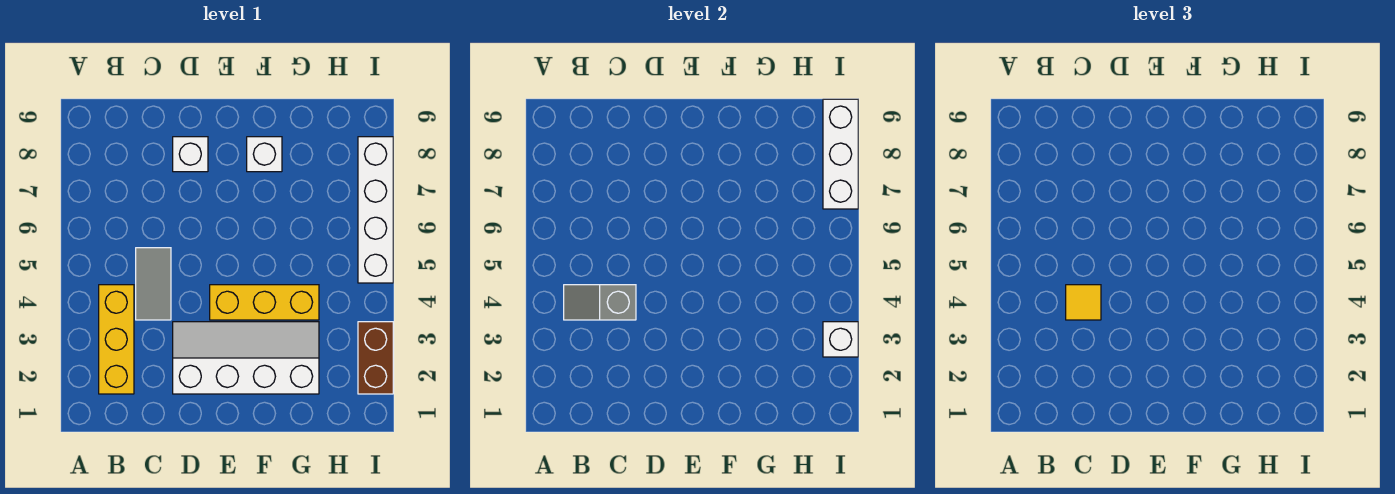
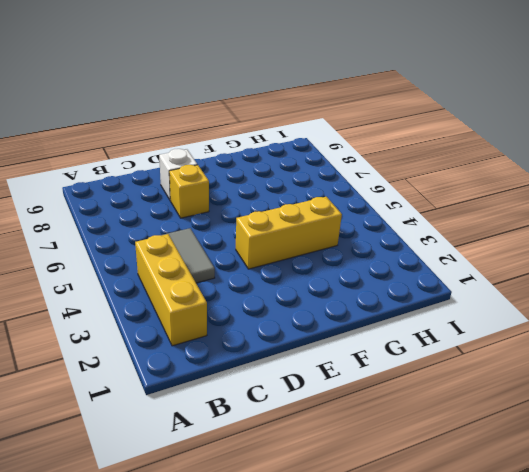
yellow brick D7 level 1 -> none
none -> white slope D2:G3 level 1 top 2
none -> white brick F8 level 1
none -> brown brick I2:I3 level 1

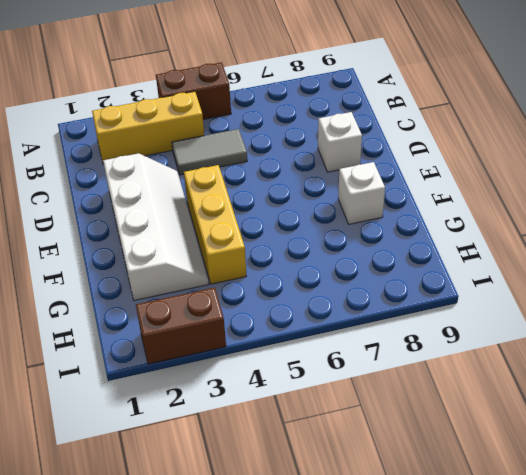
brown brick A4:A5 level 1 -> none
none -> white brick I5:I8 level 1
none -> grey slope B4:C4 level 2 top C
none -> white brick I3 level 2

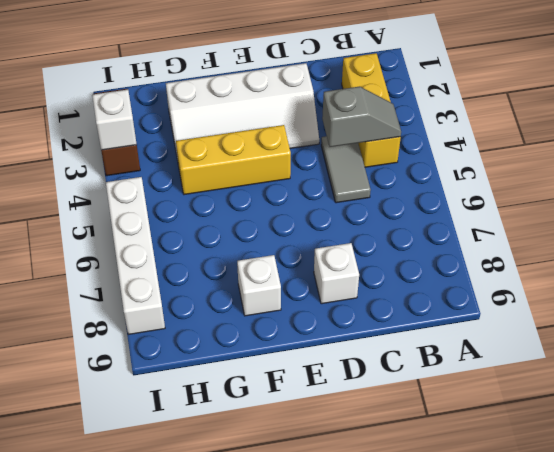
none -> white brick I7:I9 level 2
none -> yellow tile C4 level 3

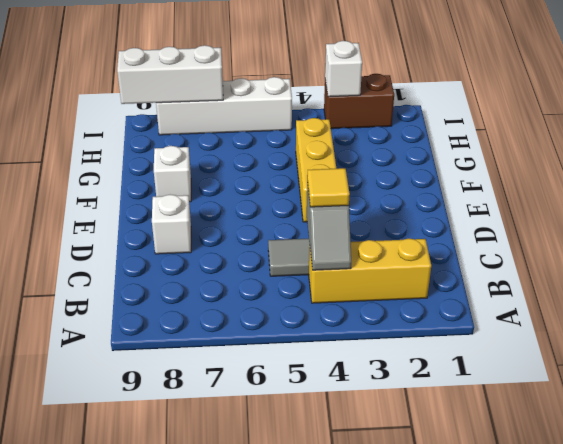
none -> white slope D2:G3 level 1 top 2

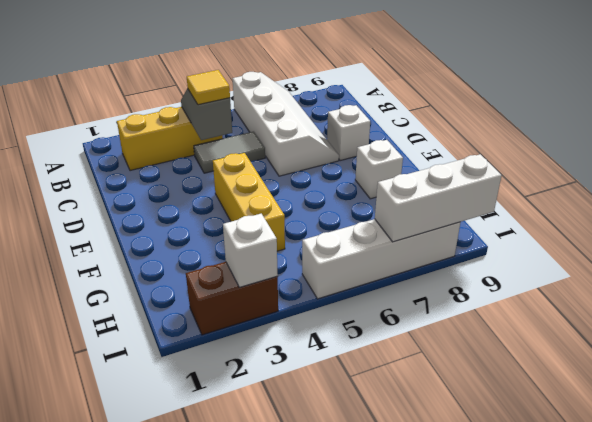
white slope A6:D7 level 1 top 6 -> white slope D2:G3 level 1 top 2

